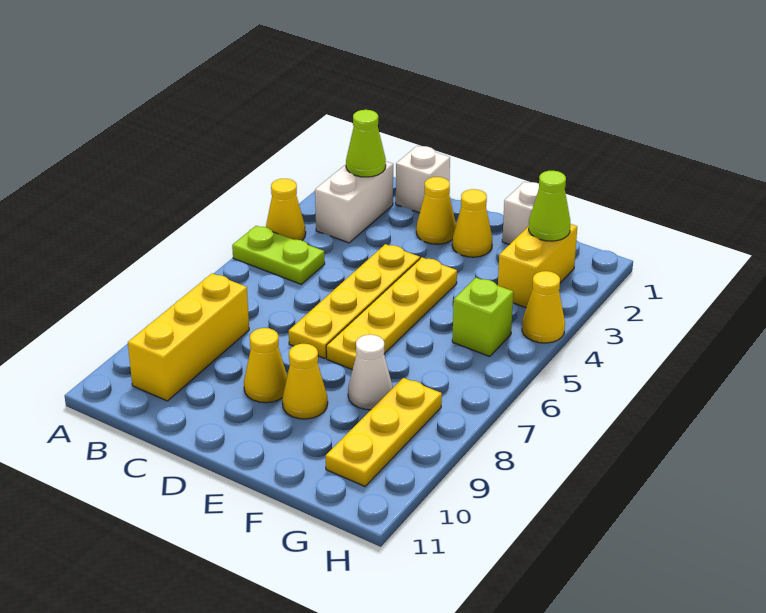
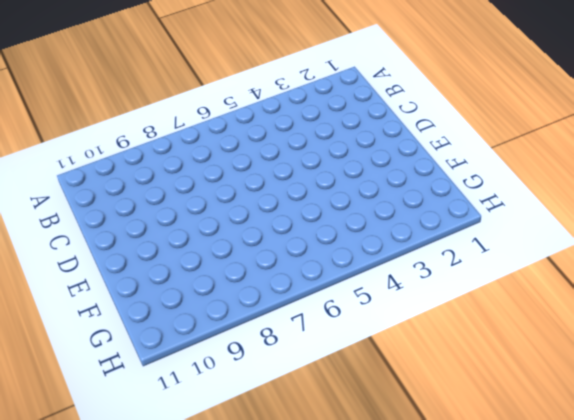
none -> yellow cone A4 level 1
none -> lime plate A5:B5 level 1
none -> white brick B2:B3 level 1

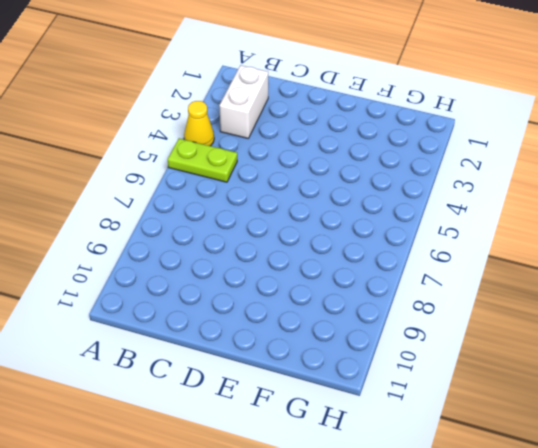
none -> yellow brick B8:B10 level 1
none -> white brick C1 level 1
none -> yellow cone D2 level 1

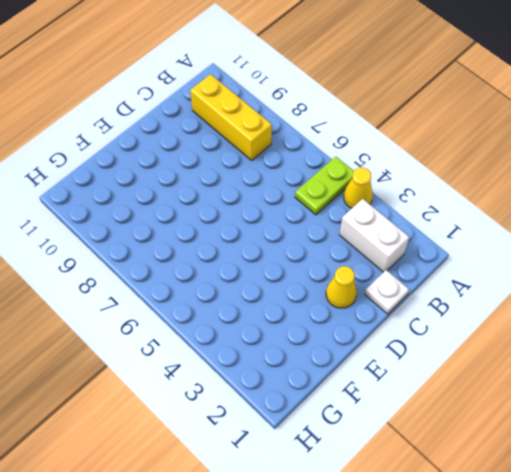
white plate C1 level 1 -> white brick C1 level 1
none -> yellow plate D4:D7 level 1
none -> yellow cone D9 level 1
none -> yellow cone E2 level 1

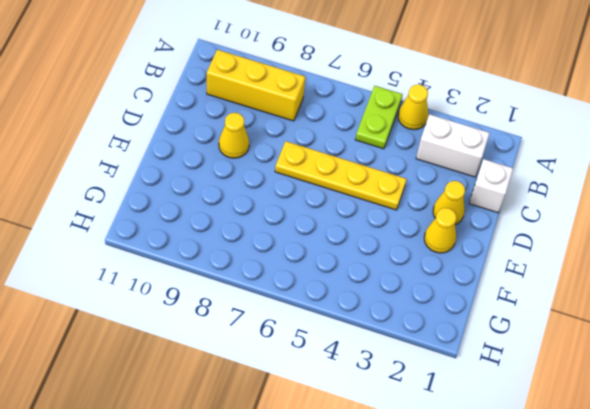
none -> yellow plate E4:E7 level 1
none -> yellow cone E9 level 1
none -> white brick F1 level 1

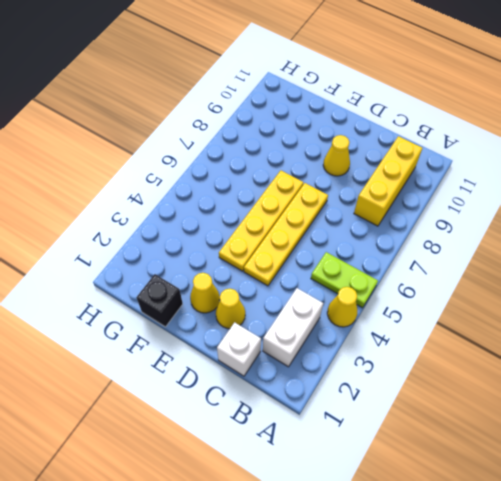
black brick F1 level 1 -> white brick F1 level 1
none -> yellow cone E9 level 1
none -> white cone F8 level 1
none -> yellow brick G2:G3 level 1

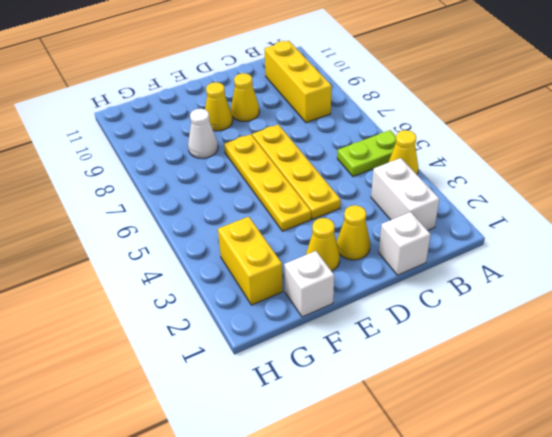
none -> lime brick G5 level 1
none -> yellow plate G8:G10 level 1
none -> yellow cone H4 level 1

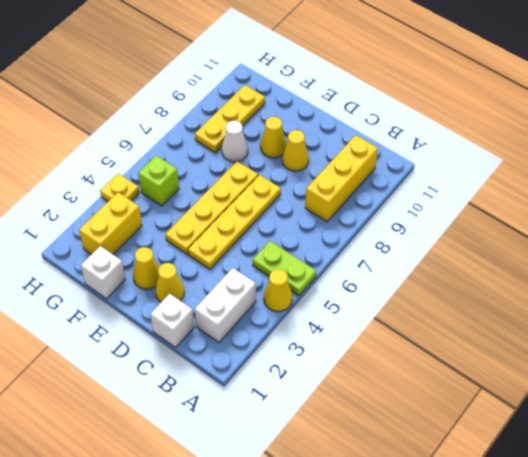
yellow plate H4 level 1 -> yellow cone H4 level 1
none -> lime cone B2 level 2
none -> lime cone G2 level 2

